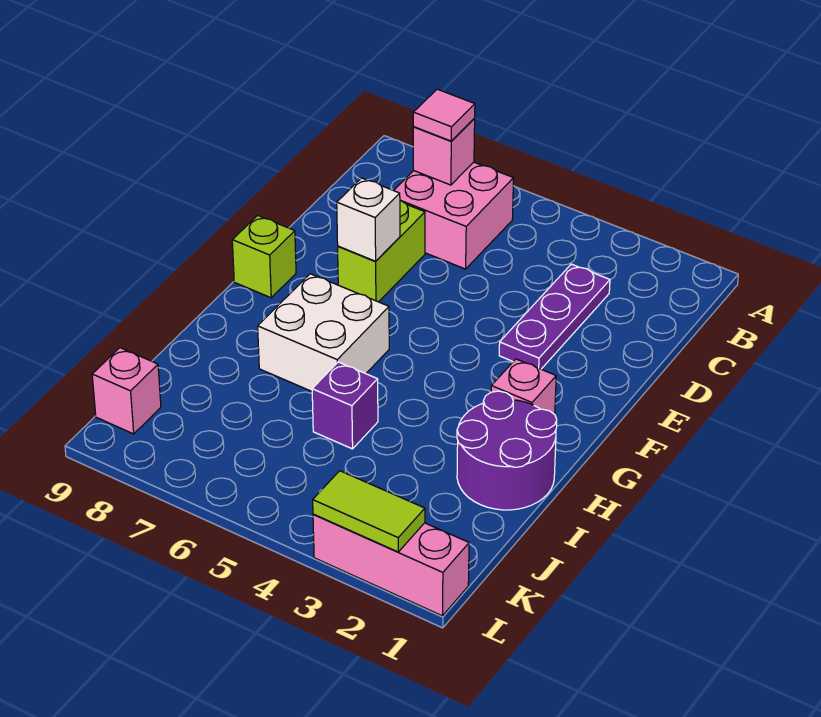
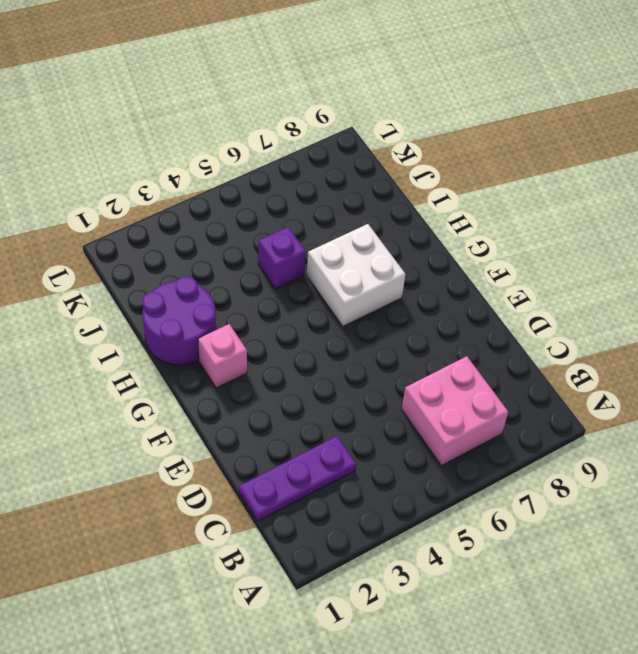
purple plate C1:C3 level 1 -> purple plate C3:E3 level 1
none -> lime brick D7:E7 level 1
none -> lime brick F9 level 1
none -> pink brick K9 level 1

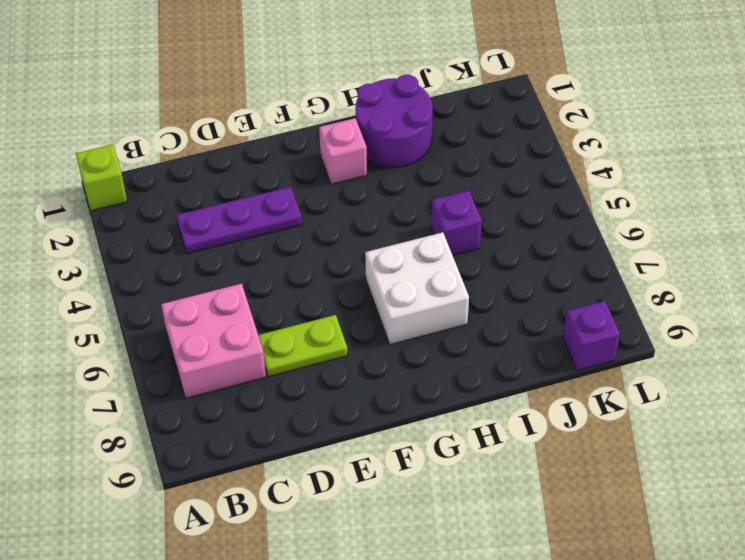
lime brick A1 level 1 -> lime brick F9 level 1
lime plate D7:E7 level 1 -> lime brick D7:E7 level 1
purple brick K9 level 1 -> pink brick K9 level 1
none -> pink brick L1:L3 level 1
none -> pink brick B7 level 2
none -> white brick E7 level 2

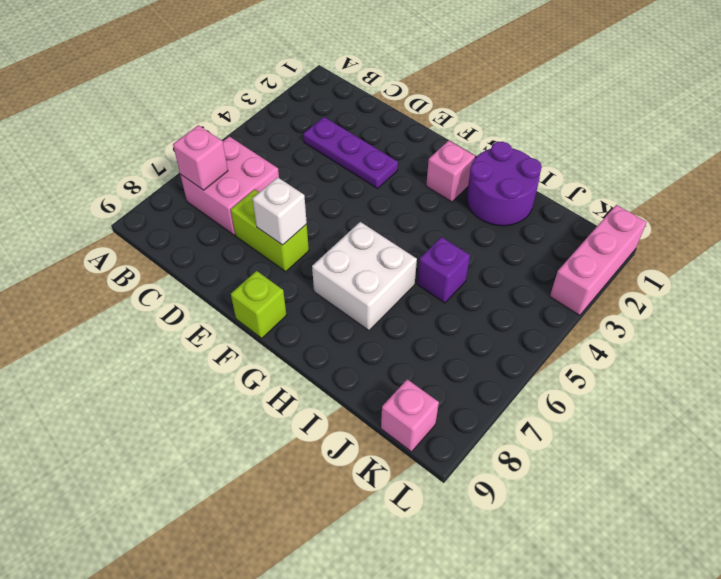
none -> lime tile L2:L3 level 2
none -> pink tile B7 level 3

